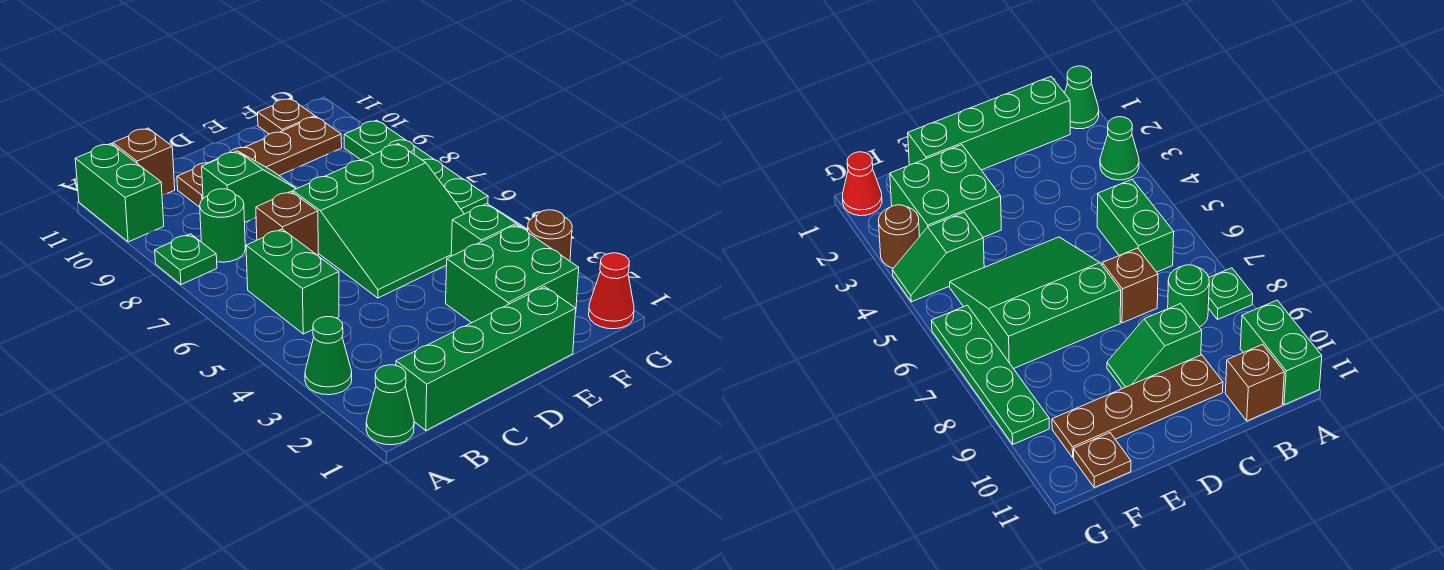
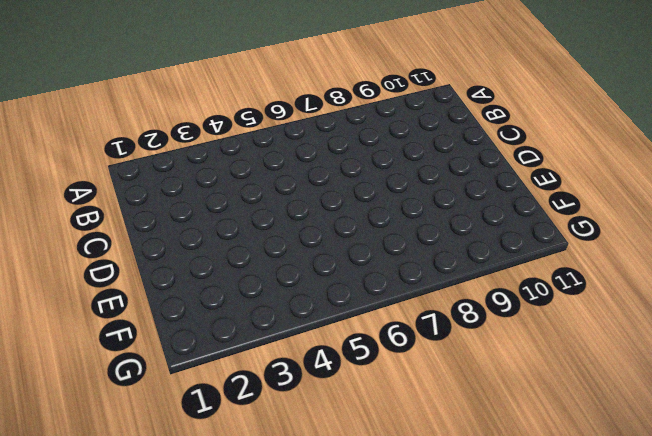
none -> green cone A1 level 1
none -> green cone A3 level 1
none -> green plate A8 level 1

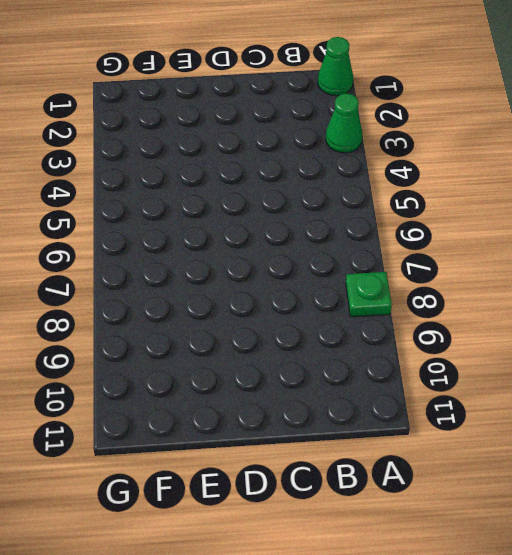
none -> green brick A10:A11 level 1
none -> green brick B1:E1 level 1
none -> green brick B5:B6 level 1

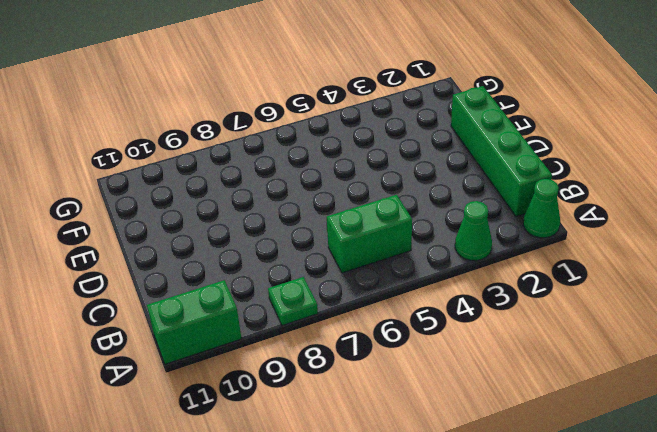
none -> green round brick B8 level 1
none -> brown brick B11 level 1
none -> brown brick C7 level 1

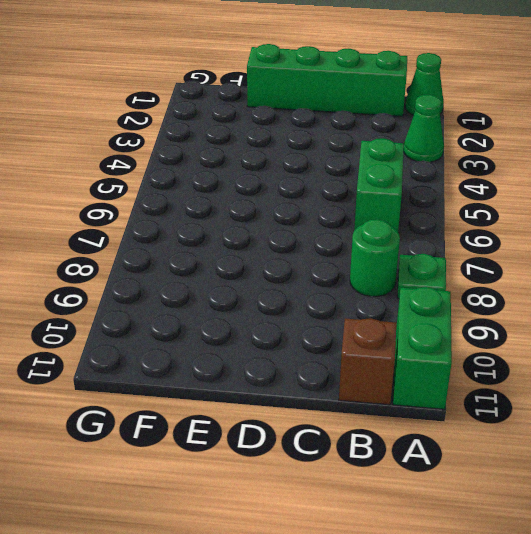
none -> brown brick C7 level 1
none -> green slope C9:D9 level 1 top C
none -> brown plate C10:F10 level 1

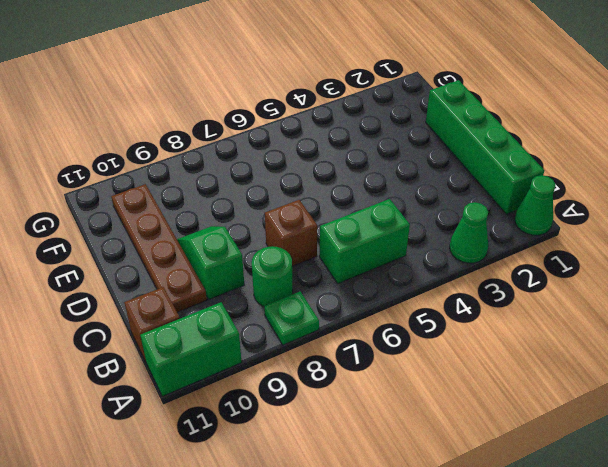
none -> green slope D5:F7 level 1 top 7
none -> green brick E2:F3 level 1
none -> green slope F4:G4 level 1 top F

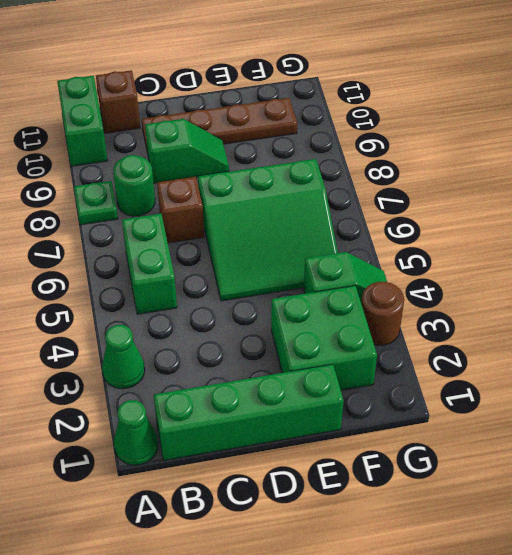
none -> brown plate F11 level 1
none -> red cone G1 level 1
none -> green plate G6:G9 level 1

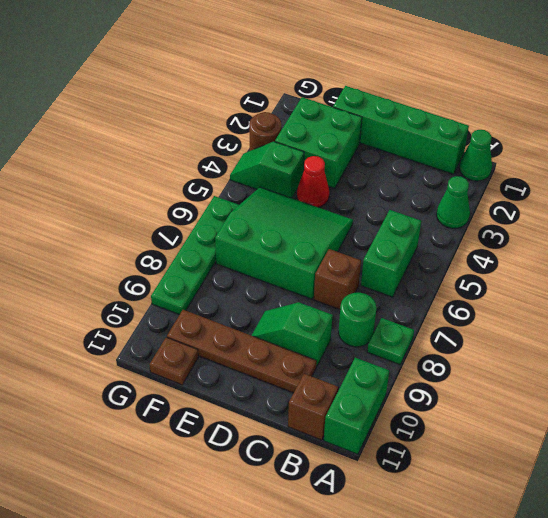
red cone E4 level 1 -> red cone G1 level 1

